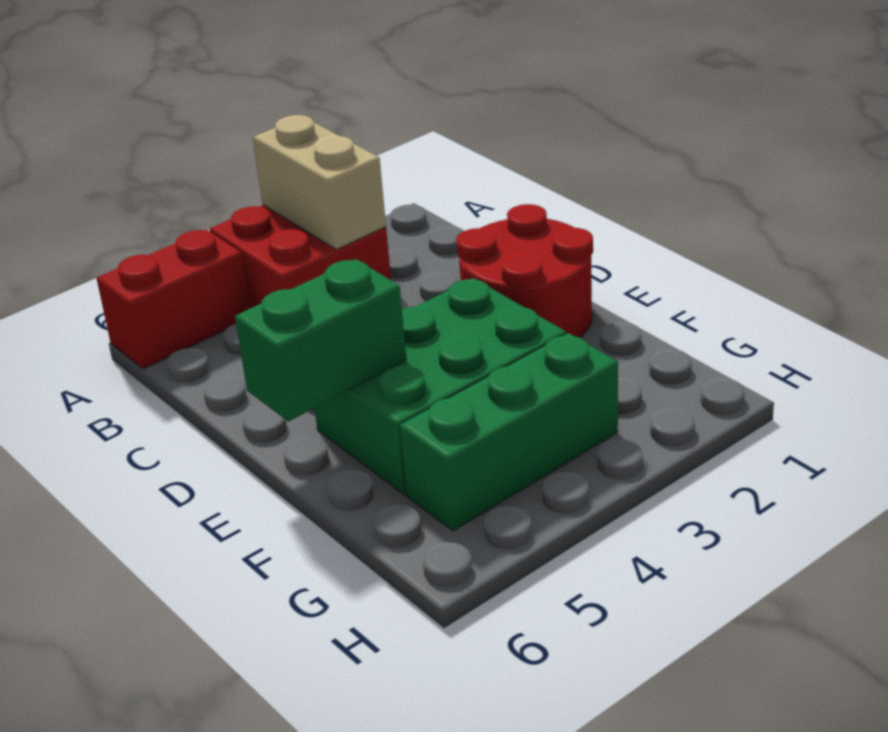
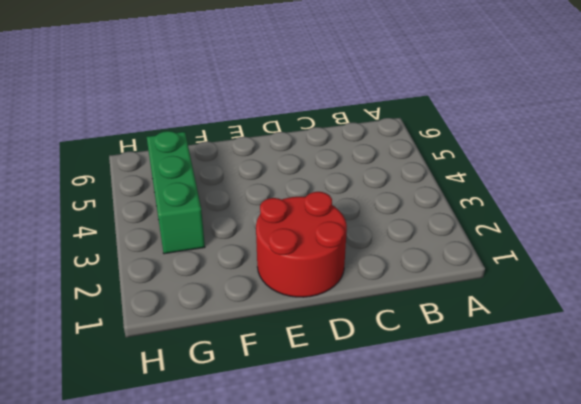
none -> red brick A3:B4 level 1
none -> red brick A5:A6 level 1

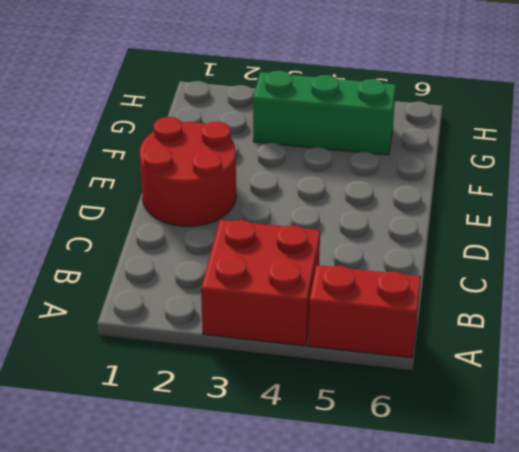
none -> green brick E3:F5 level 1
none -> tan brick A3:B3 level 2

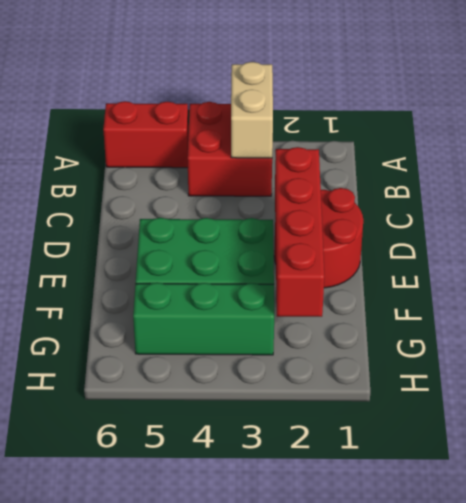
red brick D2:G2 level 2 -> none
none -> green brick E5:E6 level 2

